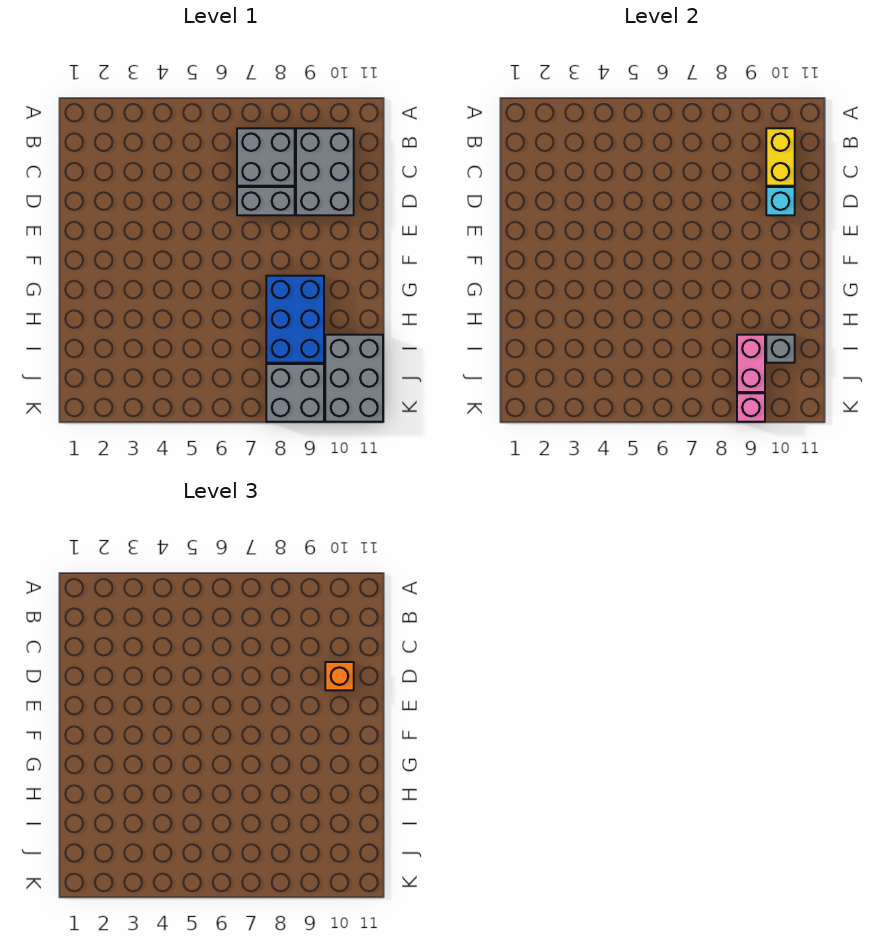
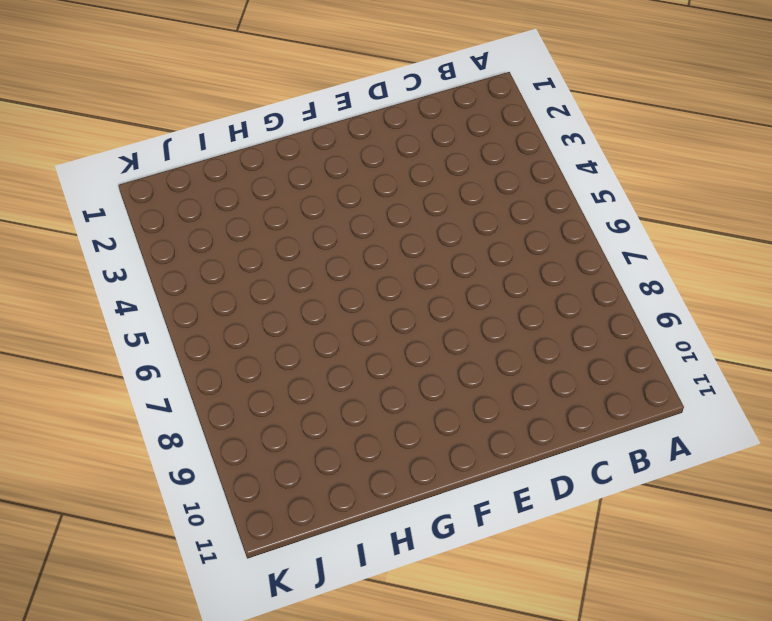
none -> grey brick B7:C8 level 1
none -> grey brick B9:D10 level 1
none -> grey brick D7:D8 level 1

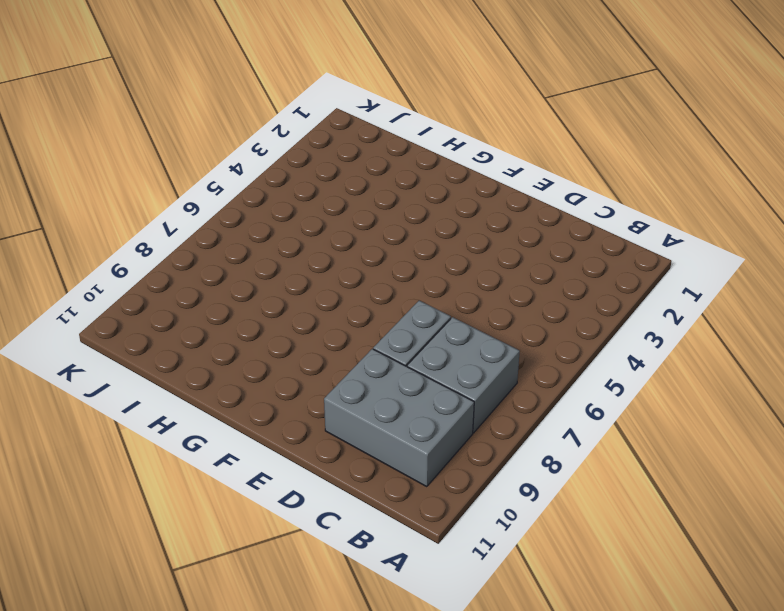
none -> blue brick G8:I9 level 1
none -> grey brick I10:K11 level 1
none -> grey brick J8:K9 level 1

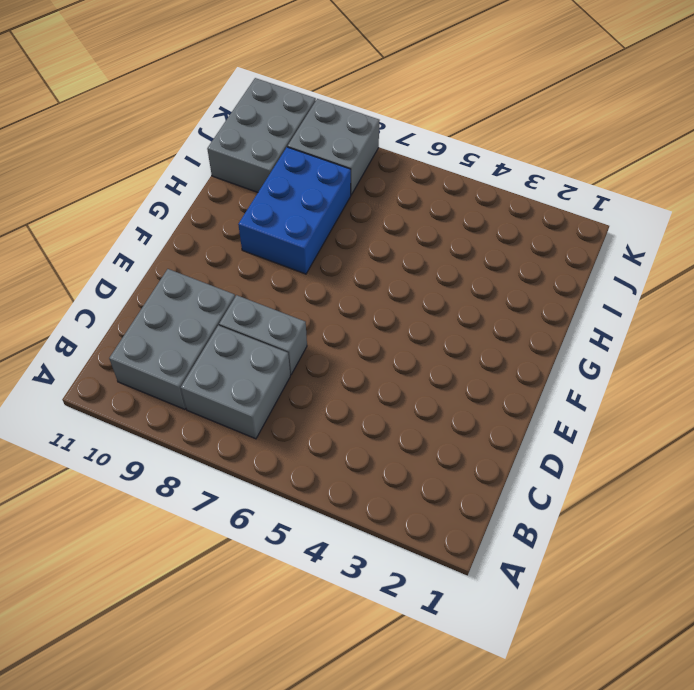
none -> yellow brick B10:C10 level 2
none -> cyan brick D10 level 2
none -> pink brick I9:J9 level 2

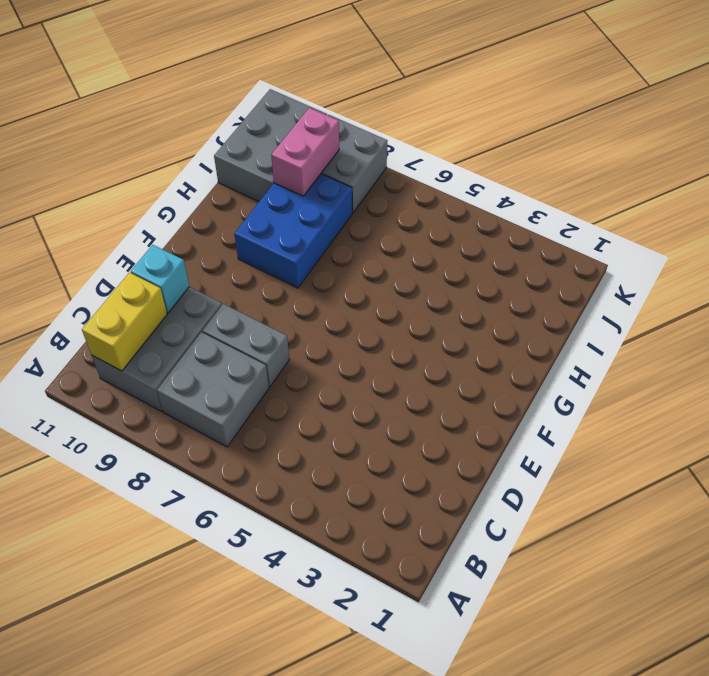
none -> grey brick I10 level 2
none -> pink brick K9 level 2
none -> orange brick D10 level 3

